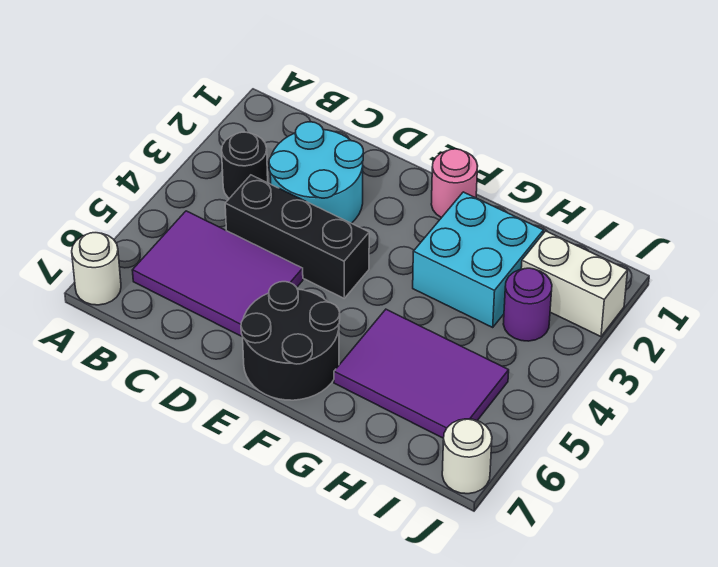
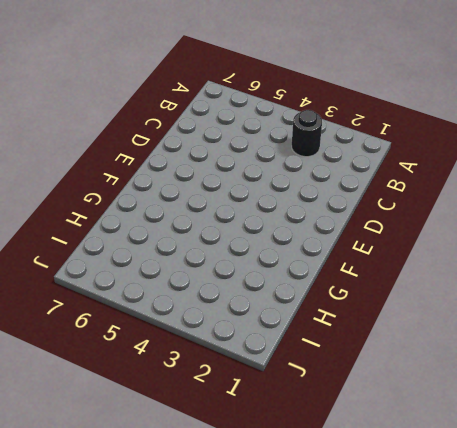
none -> white round brick A7 level 1
none -> purple tile B5:D6 level 1
none -> cyan round brick C2:D3 level 1

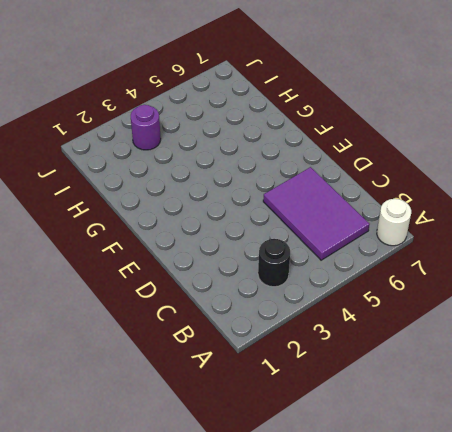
none -> cyan round brick C2:D3 level 1
none -> black brick C4:E4 level 1
none -> black round brick E6:F7 level 1

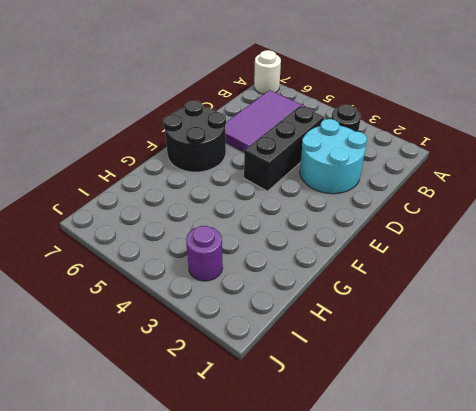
none -> pink round brick F1 level 1
none -> cyan brick G2:H3 level 1
none -> purple tile G5:I6 level 1

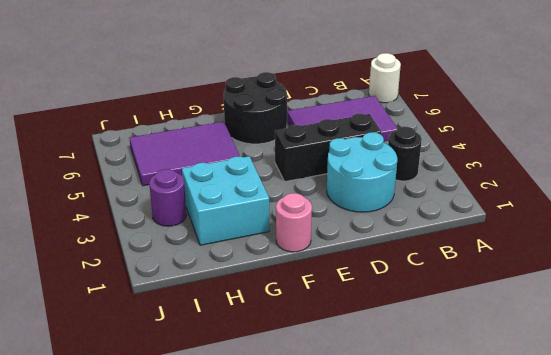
none -> white brick I2:J2 level 1
none -> white round brick J7 level 1

